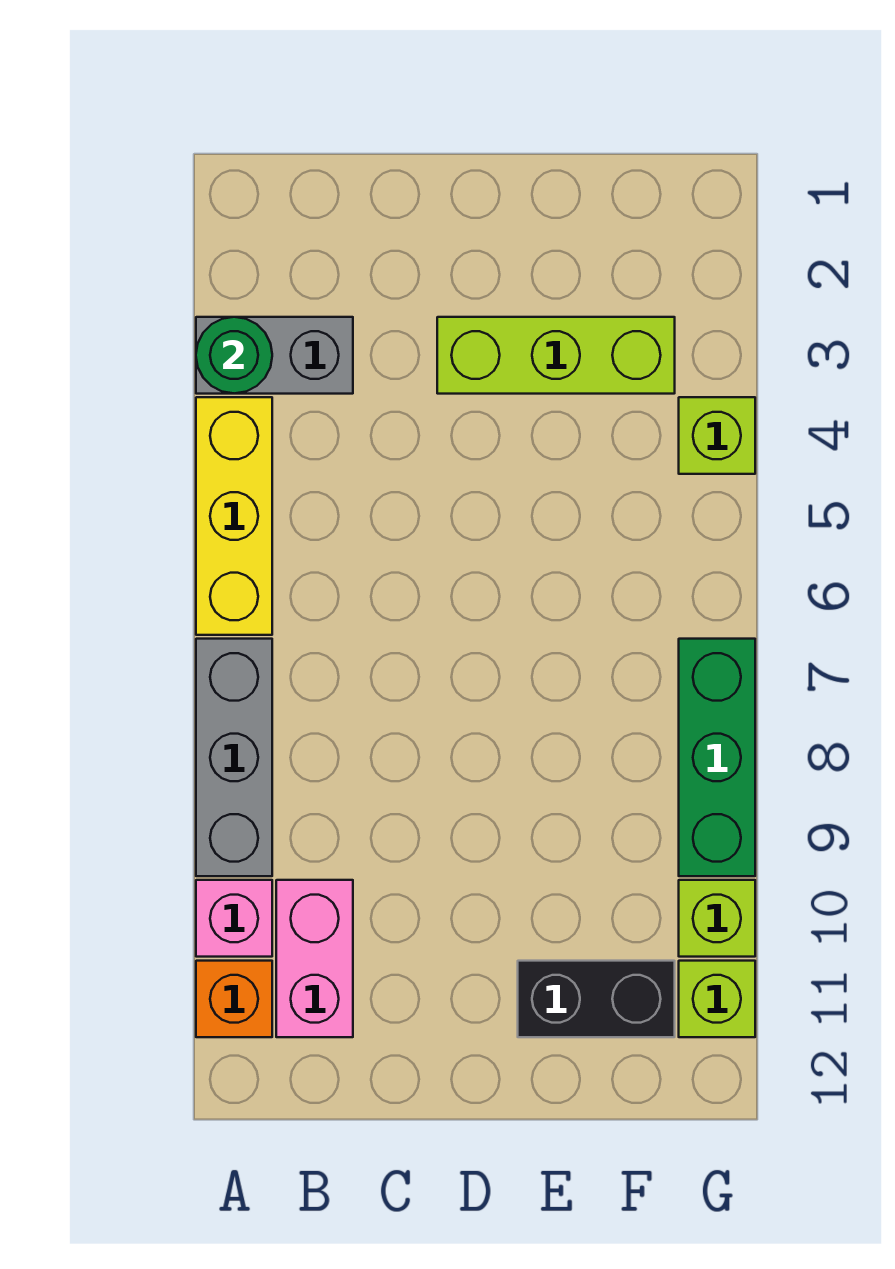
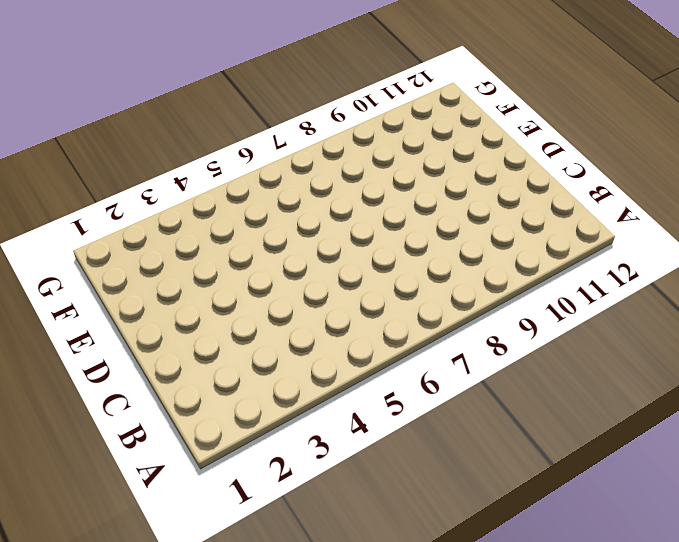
none -> grey brick A3:B3 level 1
none -> yellow brick A4:A6 level 1
none -> grey brick A7:A9 level 1

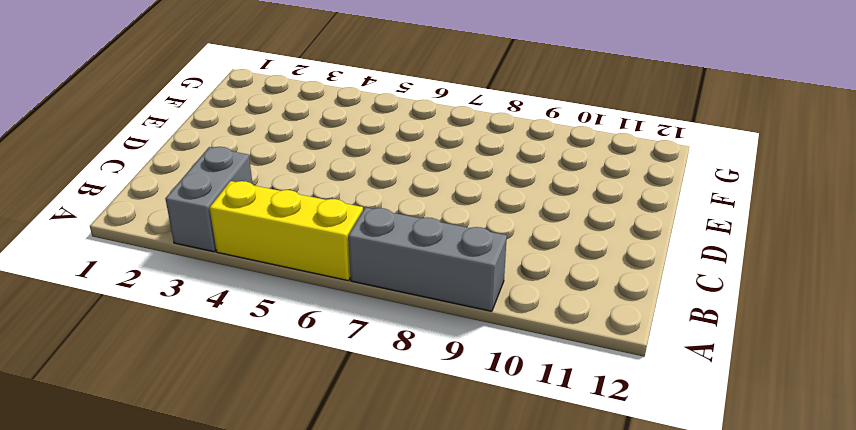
none -> pink brick A10 level 1
none -> orange brick A11 level 1
none -> pink brick B10:B11 level 1

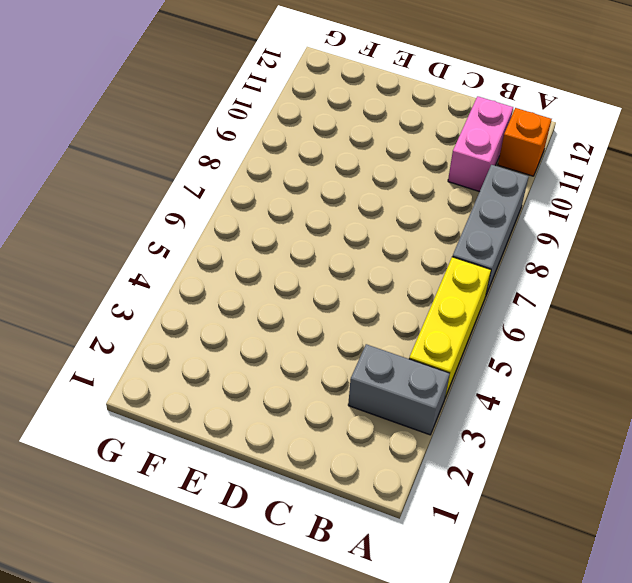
none -> pink brick A10 level 1
none -> lime brick D3:F3 level 1
none -> black brick E11:F11 level 1

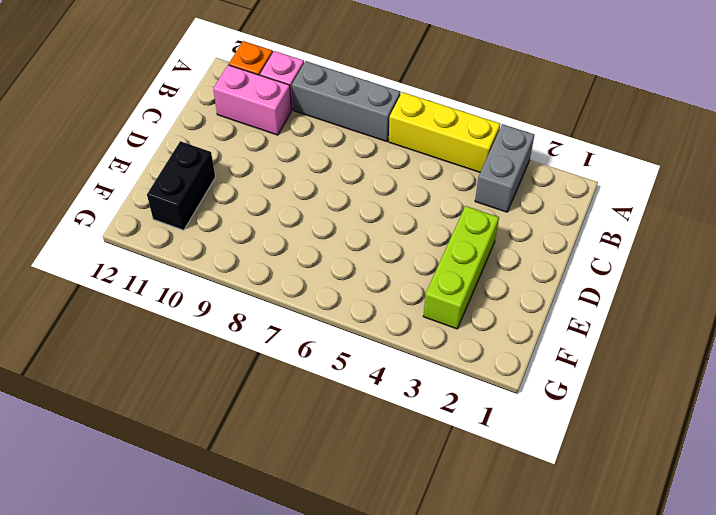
none -> lime brick G4 level 1
none -> green brick G7:G9 level 1
none -> lime brick G10 level 1

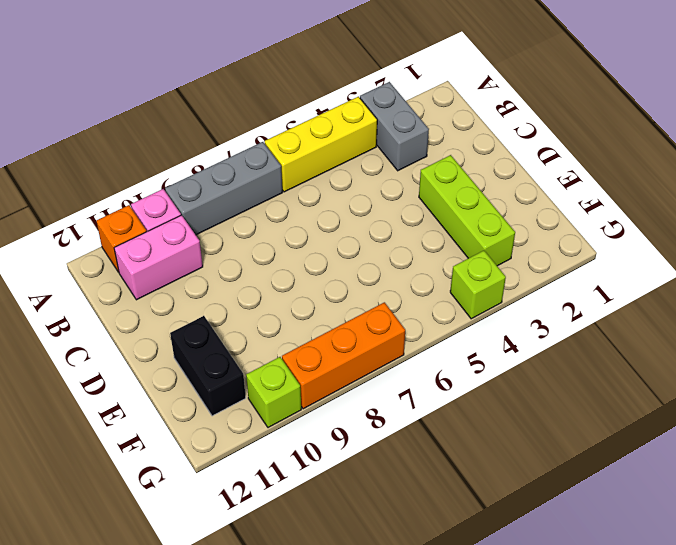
orange brick G7:G9 level 1 -> green brick G7:G9 level 1
none -> lime brick G11 level 1
none -> green round brick A3 level 2

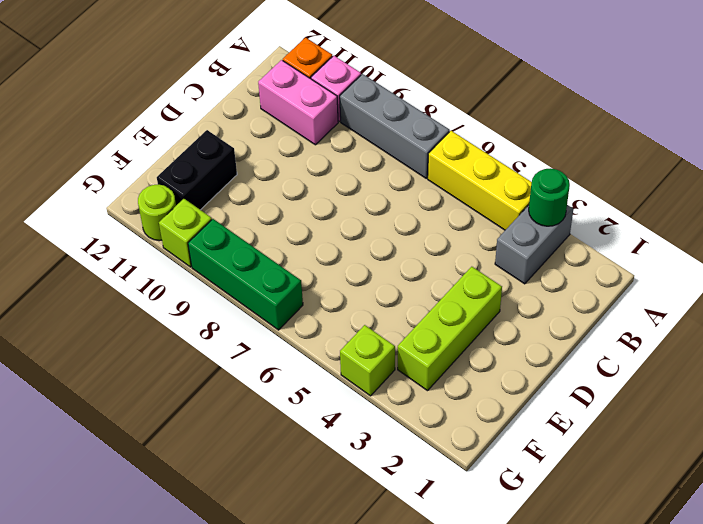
lime round brick G11 level 1 -> lime brick G11 level 1

